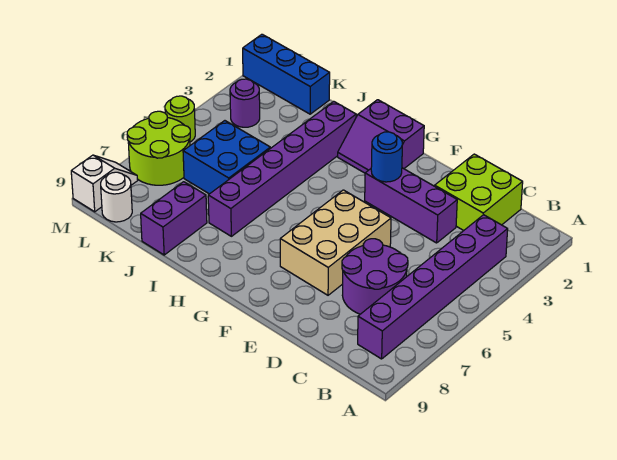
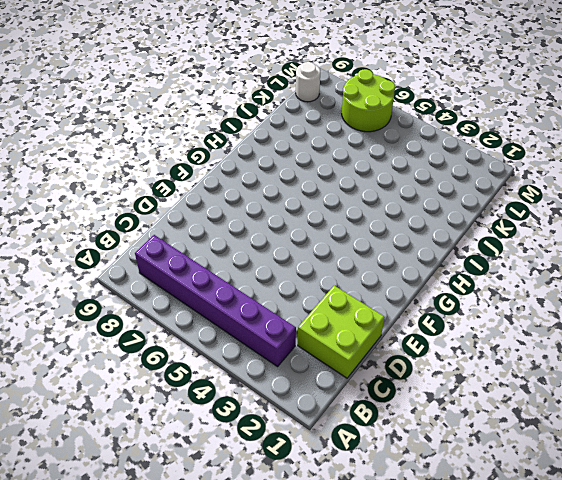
none -> purple round brick C6:D7 level 1
none -> purple brick D3:F3 level 1
none -> tan brick E5:F7 level 1

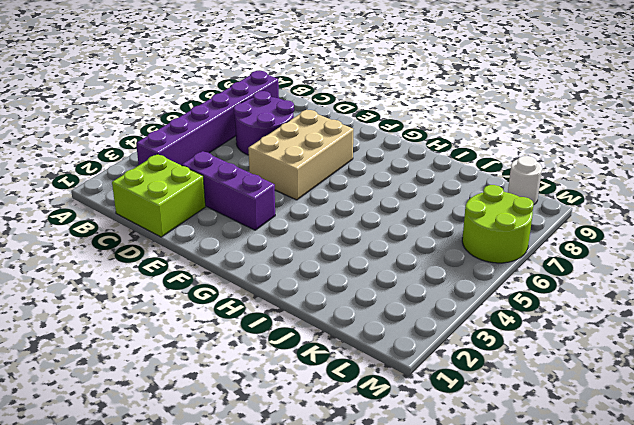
none -> purple slope G1:H2 level 1 top 1
none -> purple brick I2:I7 level 1
none -> blue brick J5:K6 level 1

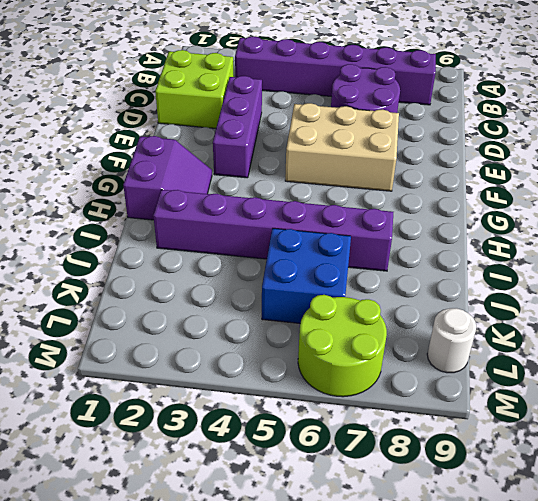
none -> purple brick J8:J9 level 1
none -> blue brick K1:M1 level 1
none -> purple round brick L3 level 1

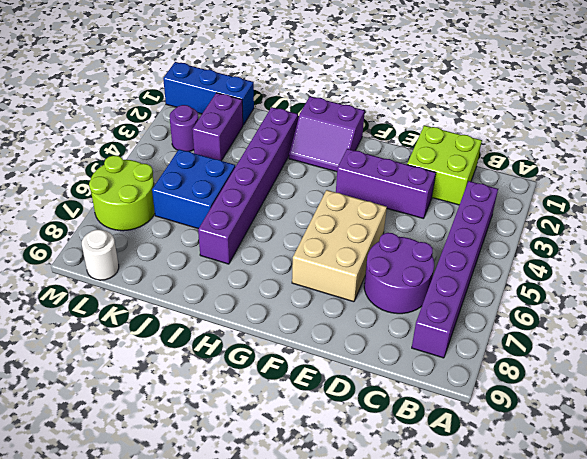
purple brick K2:K3 level 1 -> purple brick J8:J9 level 1
none -> lime round brick M5 level 1
none -> white slope M8:M9 level 1 top 9
none -> blue round brick F3 level 2

